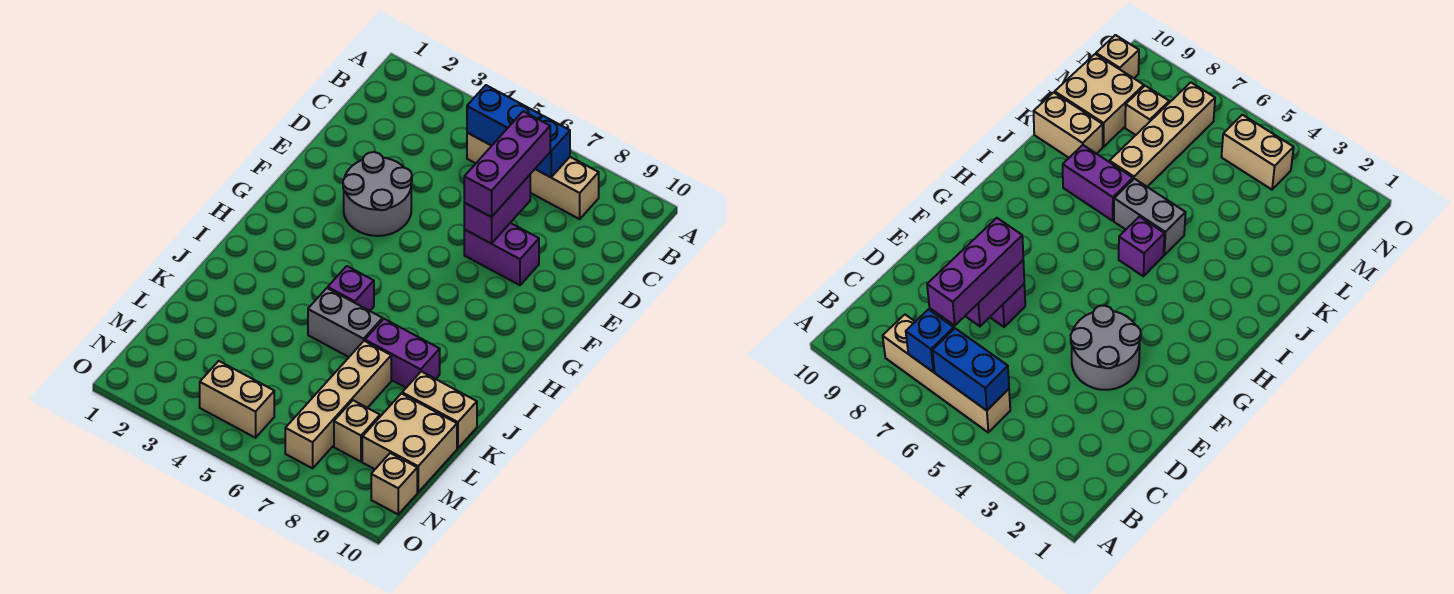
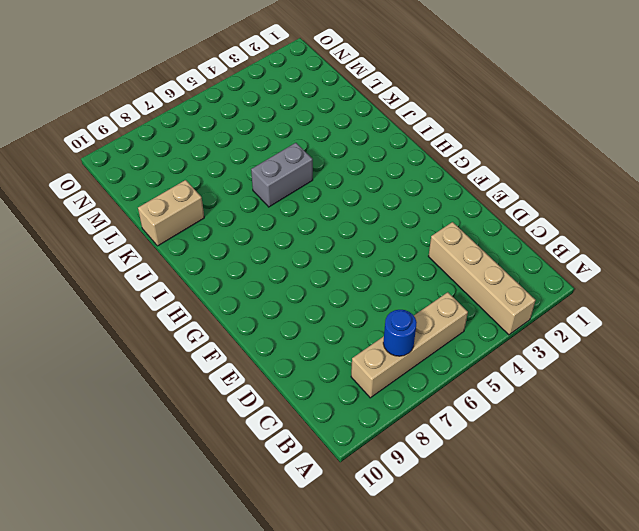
tan brick A3:D3 level 1 -> tan brick K7:N7 level 1
blue round brick B7 level 2 -> blue brick B7 level 2
none -> grey round brick E3:F4 level 1
none -> purple brick E7:E8 level 1
none -> purple brick I5 level 1

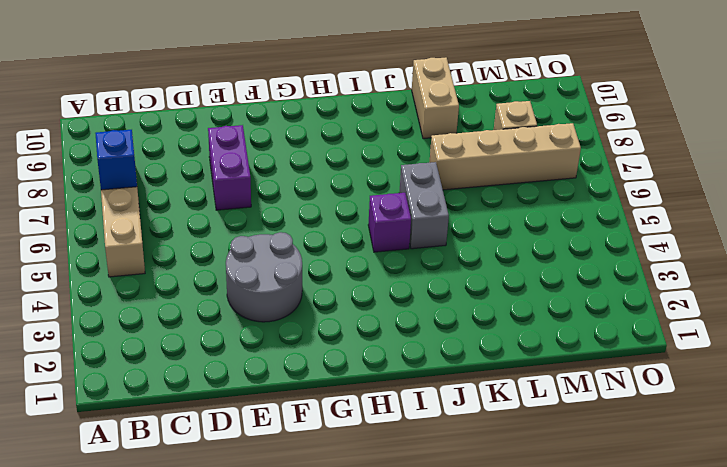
none -> purple brick J7:J8 level 1
none -> tan brick L9:M10 level 1
none -> tan brick N4:N5 level 1

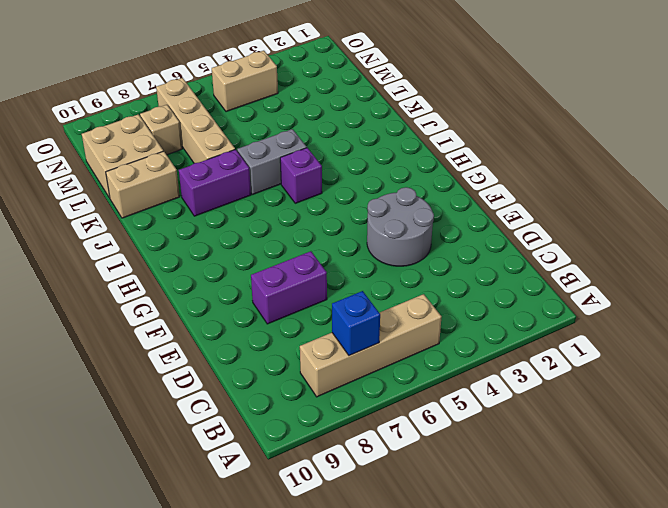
none -> tan brick N10 level 1
none -> blue brick B5:B6 level 2
none -> purple brick D7:E7 level 2

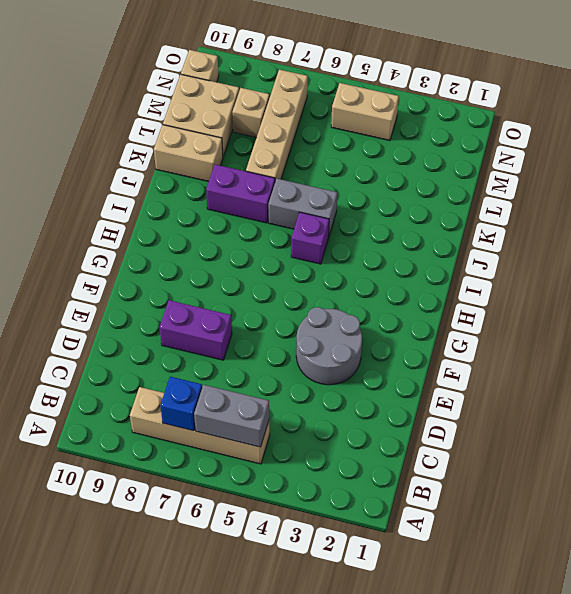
grey brick B5:B6 level 2 -> blue brick B5:B6 level 2
none -> purple brick D7:E7 level 2
none -> purple brick C7:E7 level 3

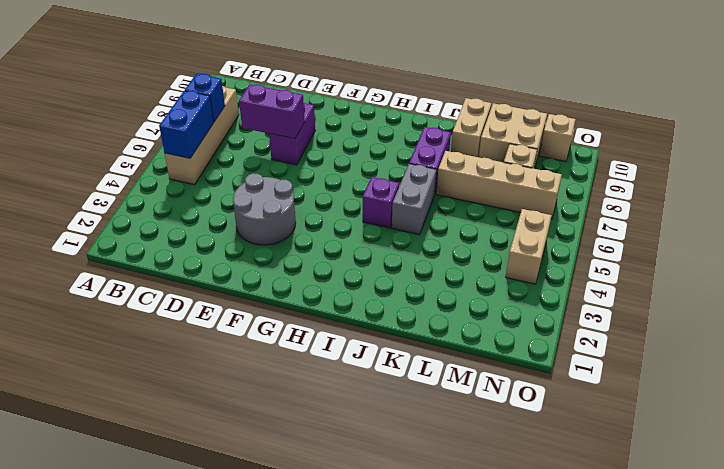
none -> purple brick C7:E7 level 3

